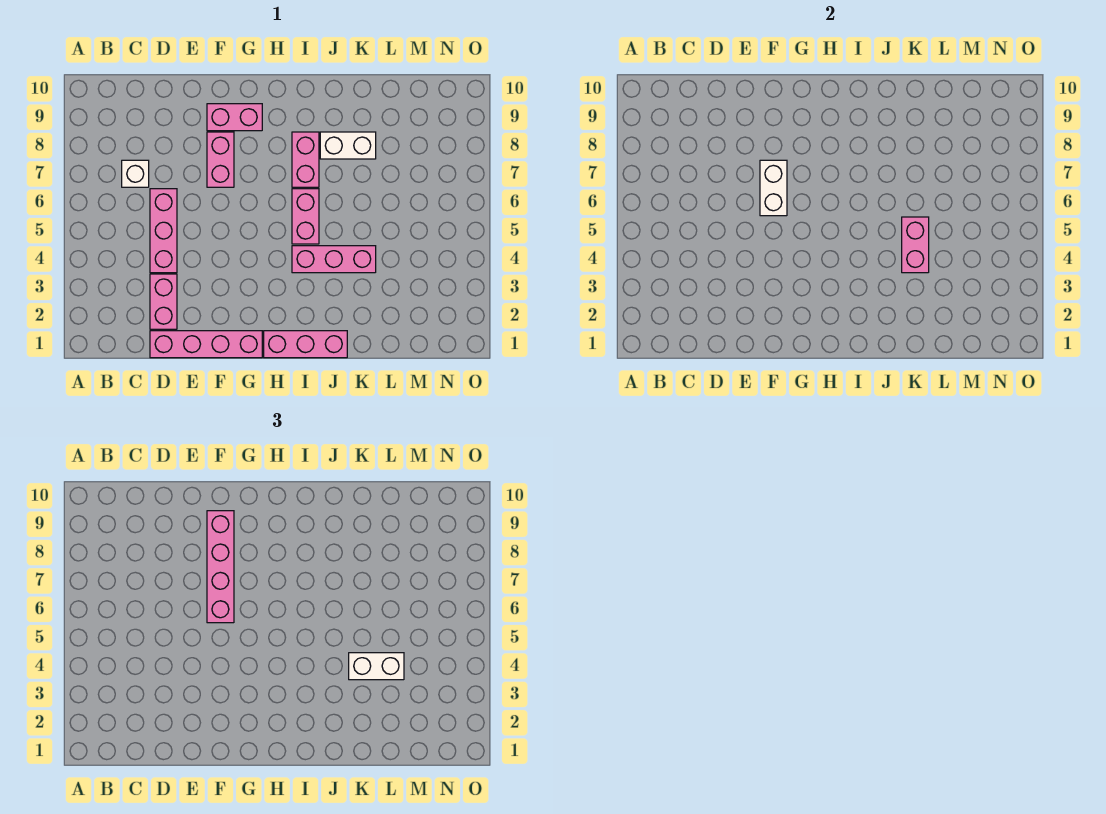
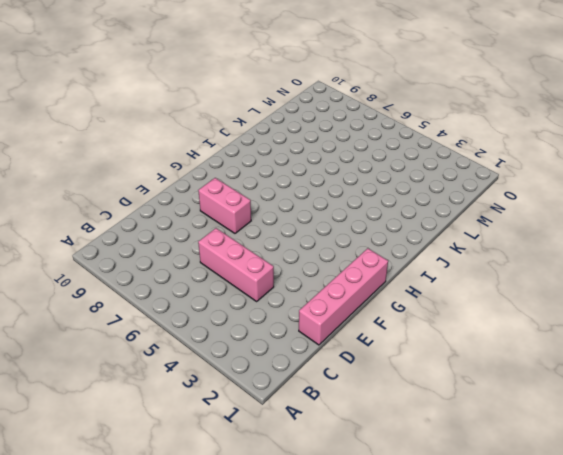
none -> white brick C7 level 1
none -> pink brick D2:D3 level 1
none -> pink brick F9:G9 level 1

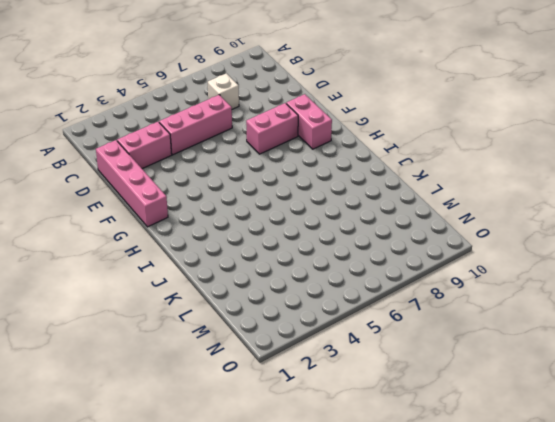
none -> pink brick H1:J1 level 1
none -> pink brick I4:K4 level 1
none -> pink brick I5:I6 level 1

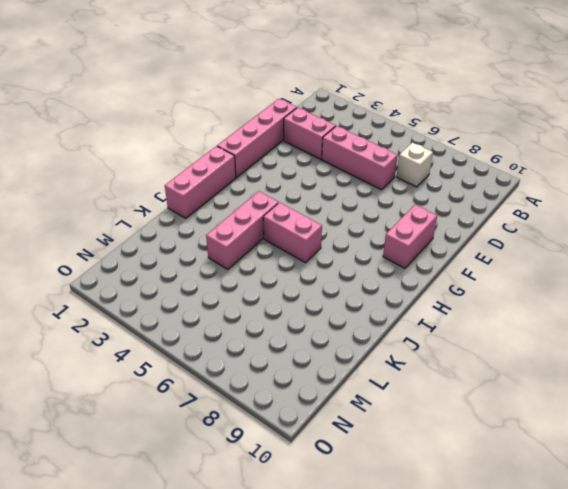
none -> pink brick F7:F8 level 1
none -> pink brick I7:I8 level 1
none -> white brick J8:K8 level 1

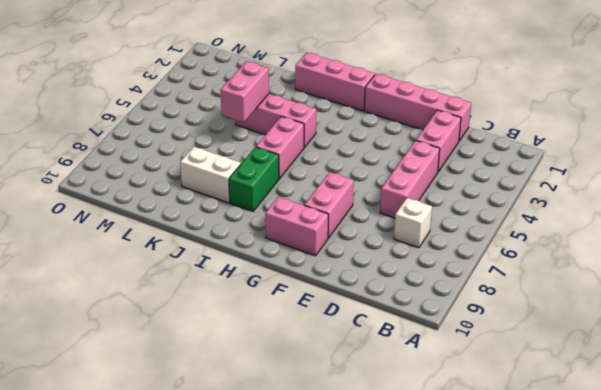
green brick I7:I8 level 1 -> pink brick I7:I8 level 1
none -> white brick F6:F7 level 2
none -> pink brick F6:F9 level 3
none -> white brick K4:L4 level 3

